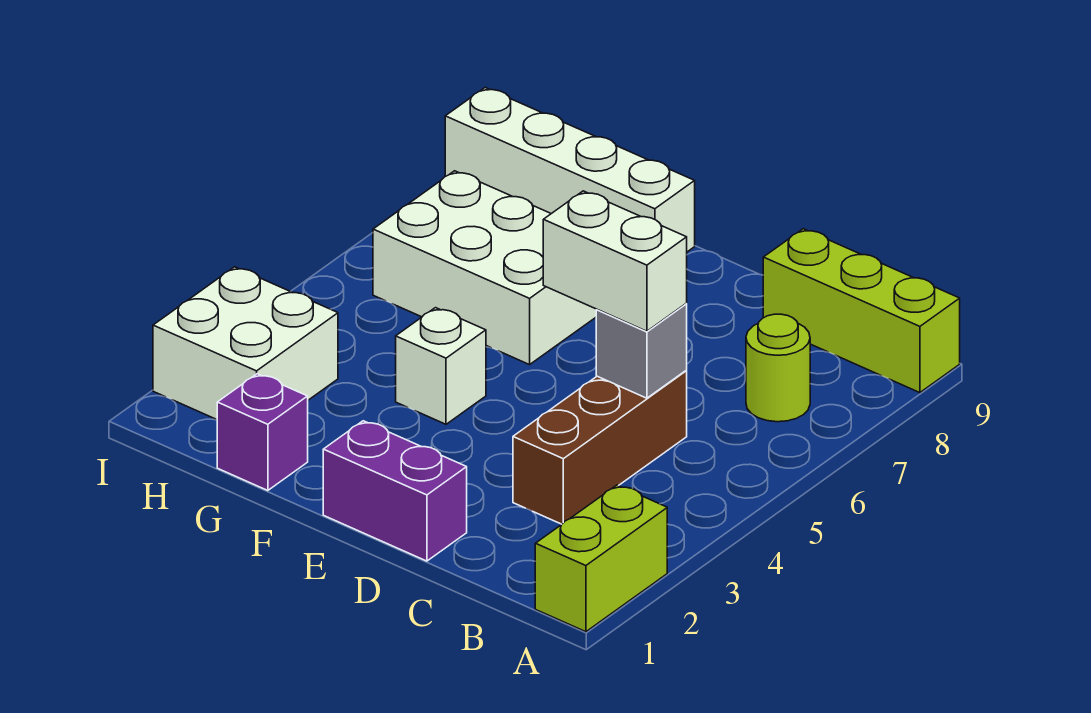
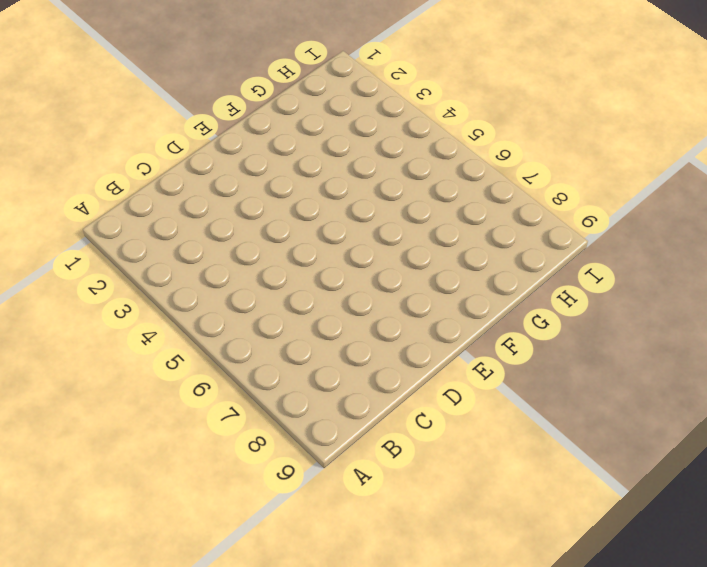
none -> lime brick A1:A2 level 1
none -> lime brick A9:C9 level 1
none -> lime round brick B7 level 1

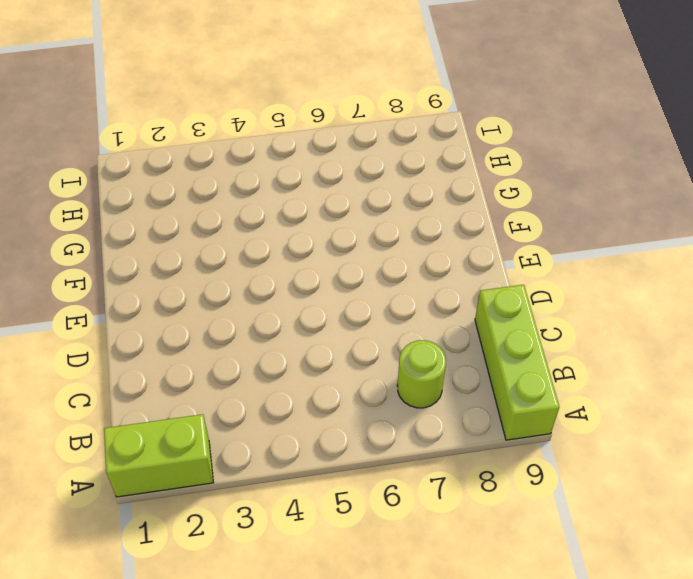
none -> brown brick C3:C5 level 1
none -> purple brick D1:E1 level 1
none -> white brick F4 level 1

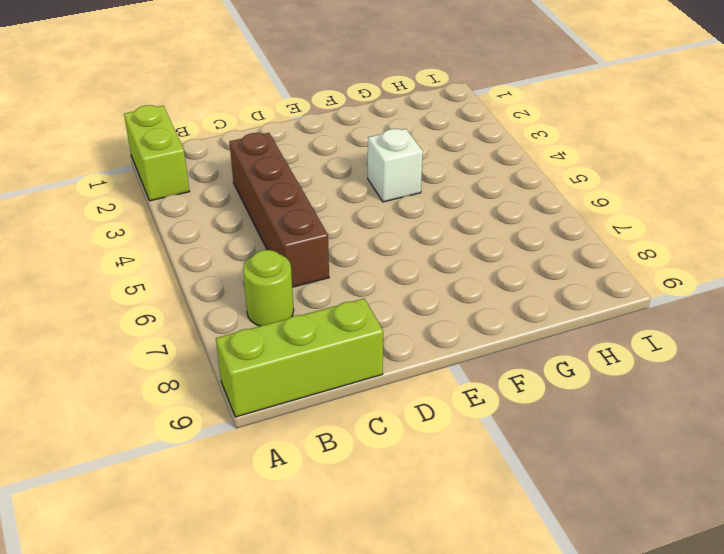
brown brick C3:C6 level 1 -> brown brick C3:C5 level 1
none -> purple brick D1:E1 level 1
none -> white brick F6:H7 level 1
none -> white brick F9:I9 level 1

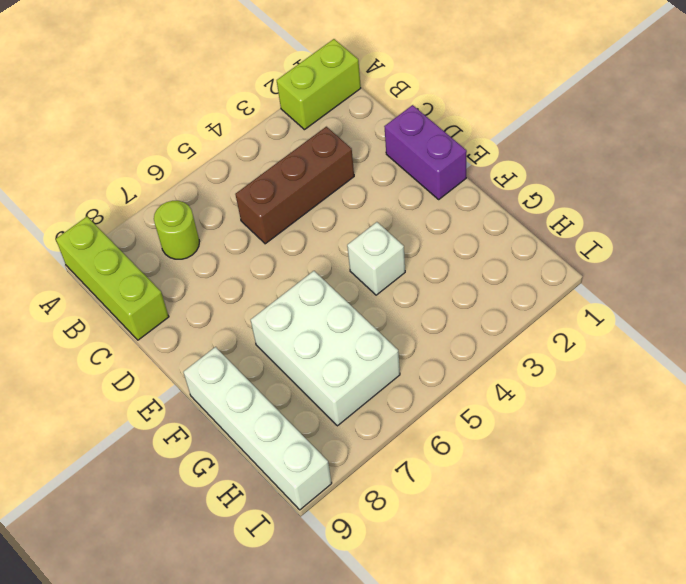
none -> purple brick G1 level 1
none -> white brick H2:I3 level 1
none -> grey brick C5 level 2

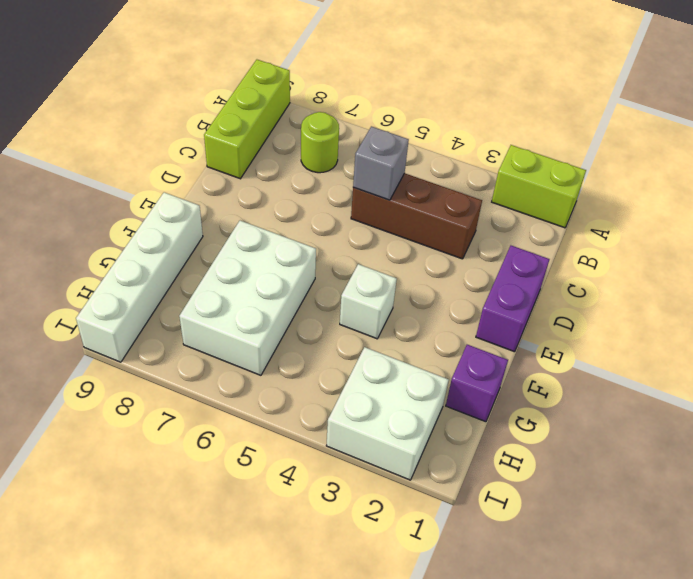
none -> white brick C5:D5 level 3

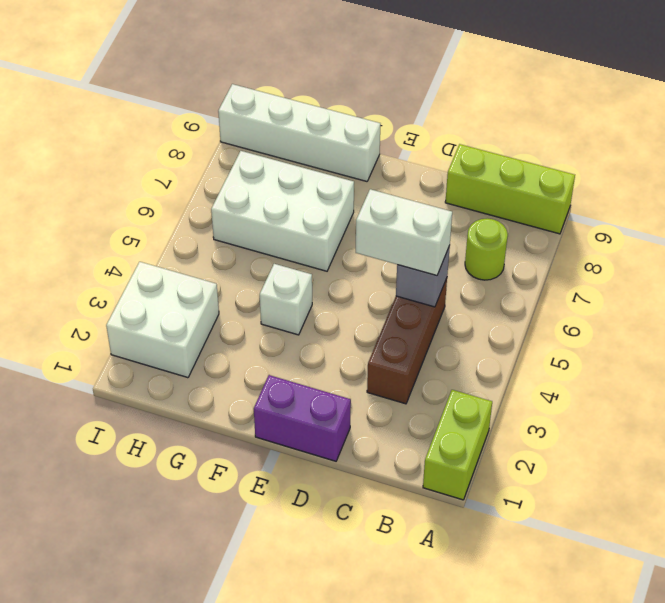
none -> purple brick G1 level 1

